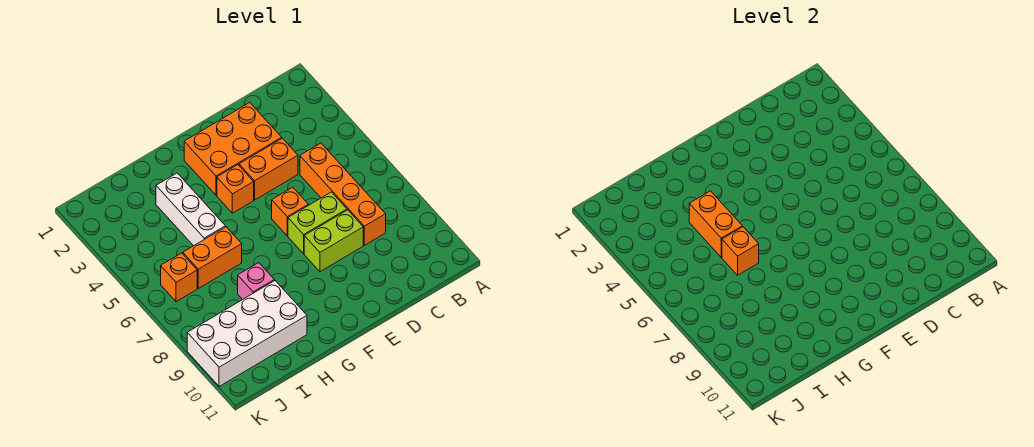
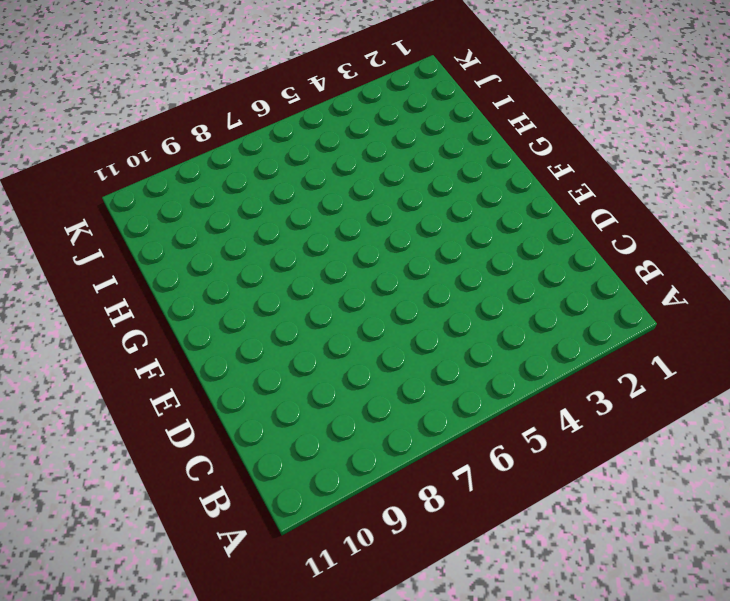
none -> orange brick C5:C8 level 1
none -> orange brick D2:F3 level 1
none -> orange brick D4:E4 level 1

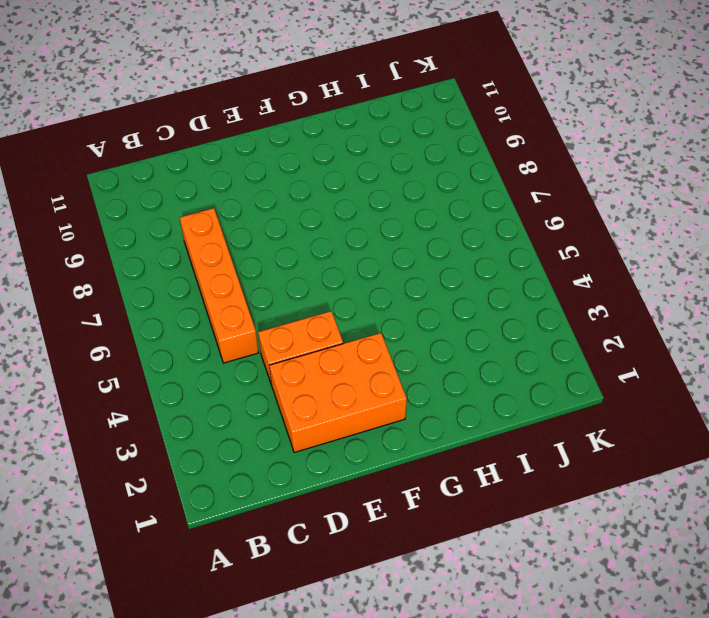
none -> lime brick D7:E7 level 1
none -> lime brick D8:E8 level 1
none -> orange brick E6 level 1

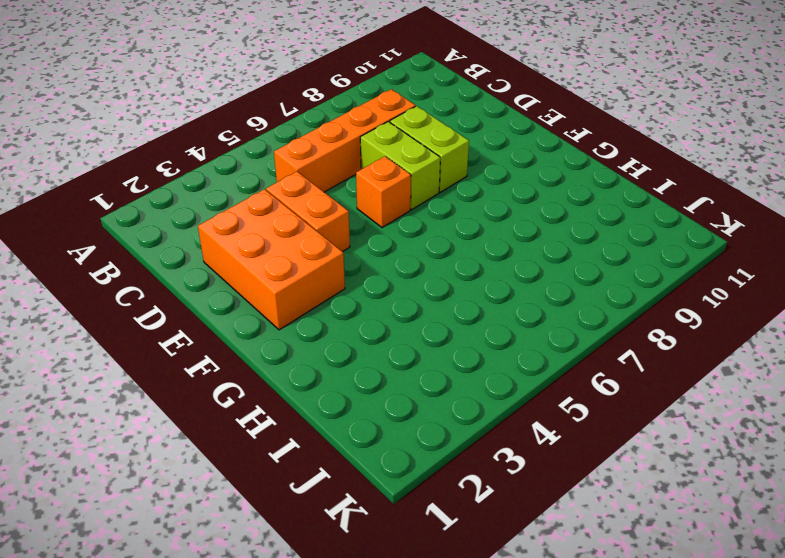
none -> orange brick F4 level 1
none -> white brick H3:H5 level 1
none -> orange brick H6:I6 level 1

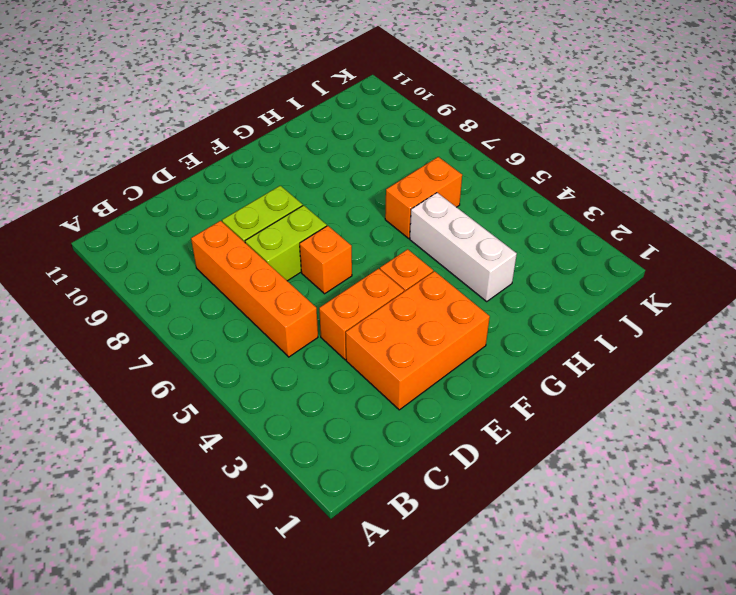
none -> pink brick H8 level 1
none -> white brick H9:K10 level 1
none -> orange brick J6 level 1

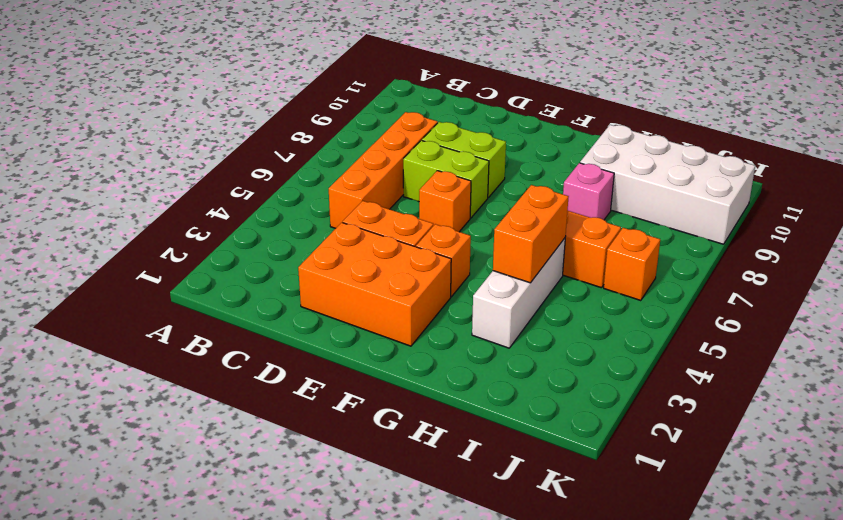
none -> orange brick H6 level 2

